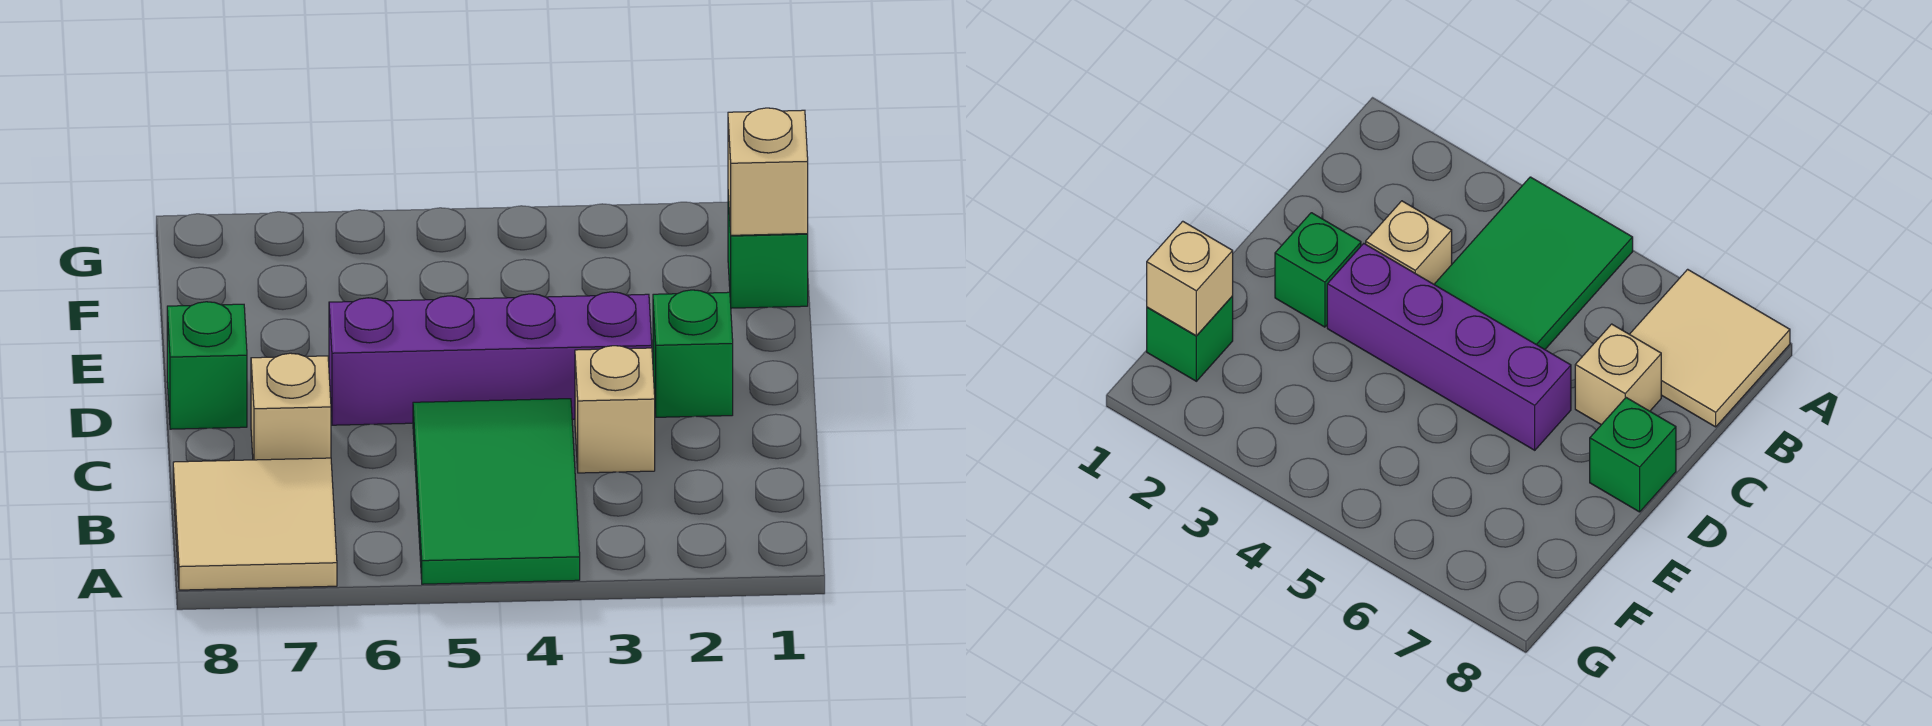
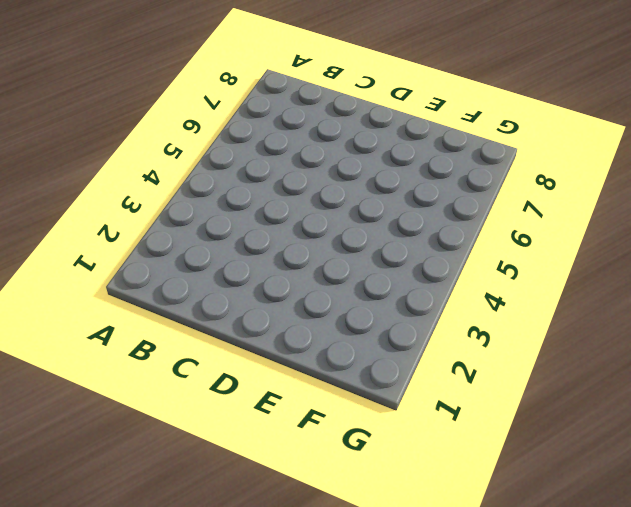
none -> green tile A4:C5 level 1
none -> tan tile A7:B8 level 1

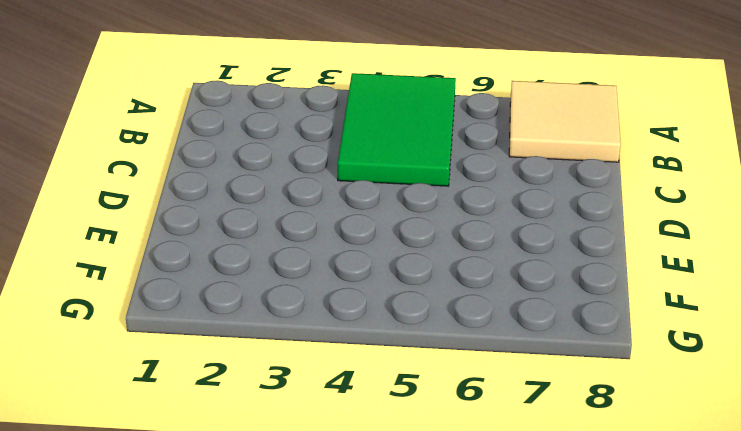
none -> tan brick C3 level 1
none -> tan brick C7 level 1

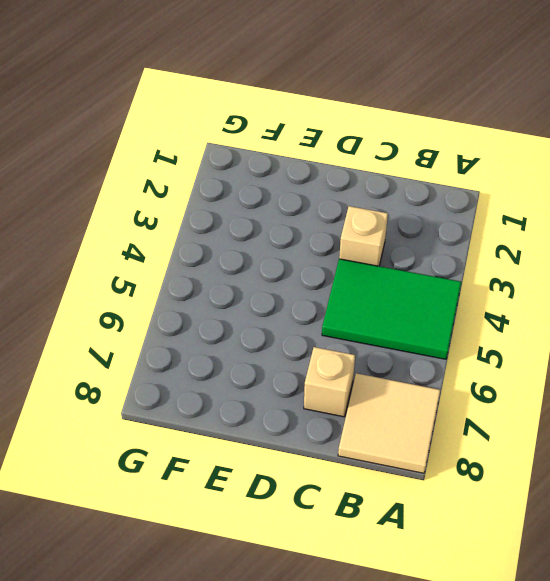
none -> green brick D2 level 1
none -> purple brick D3:D6 level 1

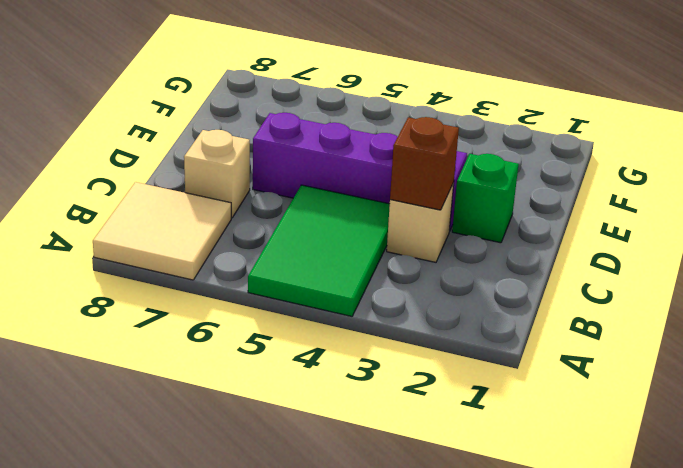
brown brick C3 level 2 -> none
none -> green brick D8 level 1
none -> green brick F1 level 1

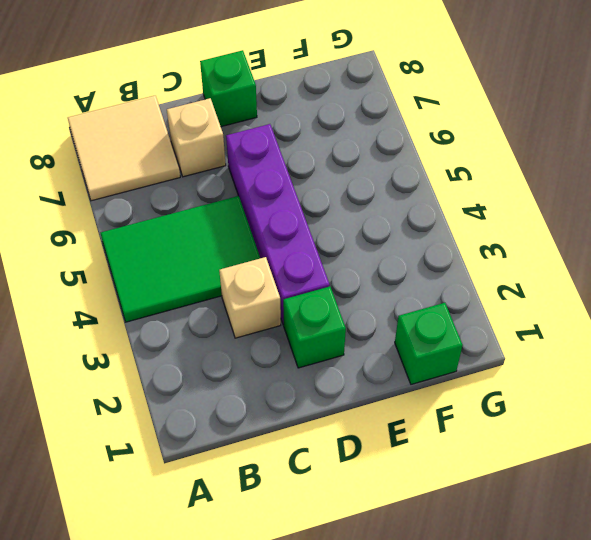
none -> tan brick F1 level 2

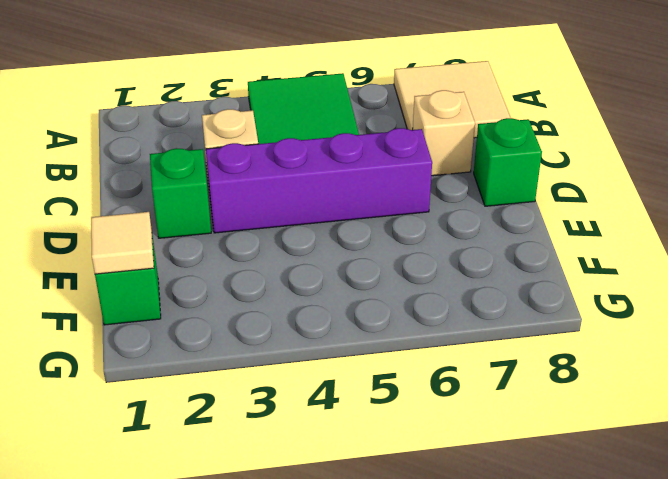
tan tile F1 level 2 -> tan brick F1 level 2

